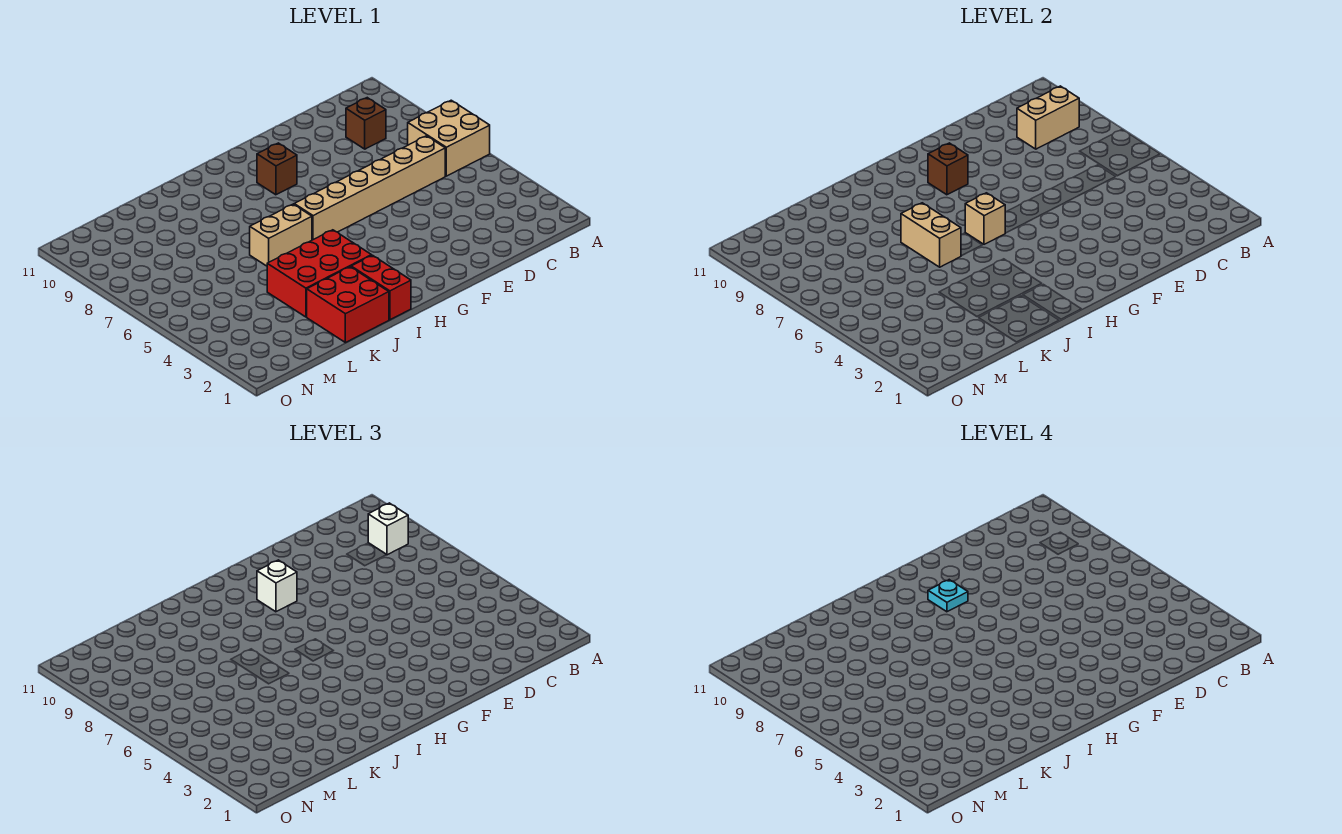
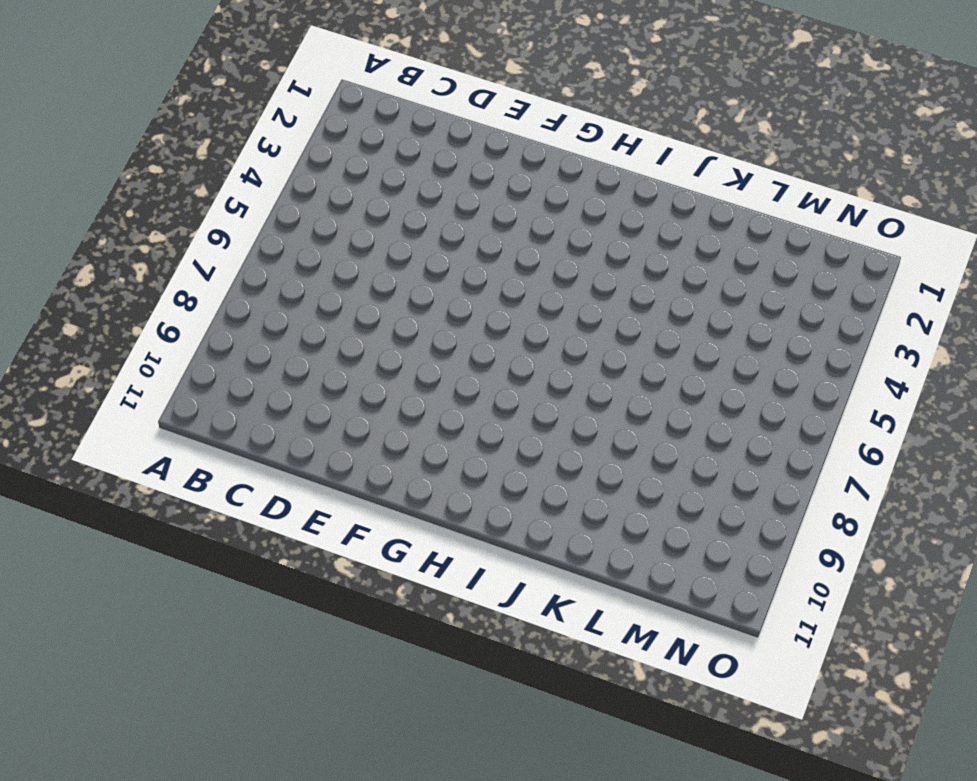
none -> tan brick A6:B7 level 1
none -> tan brick C6:H6 level 1
none -> brown brick C9 level 1

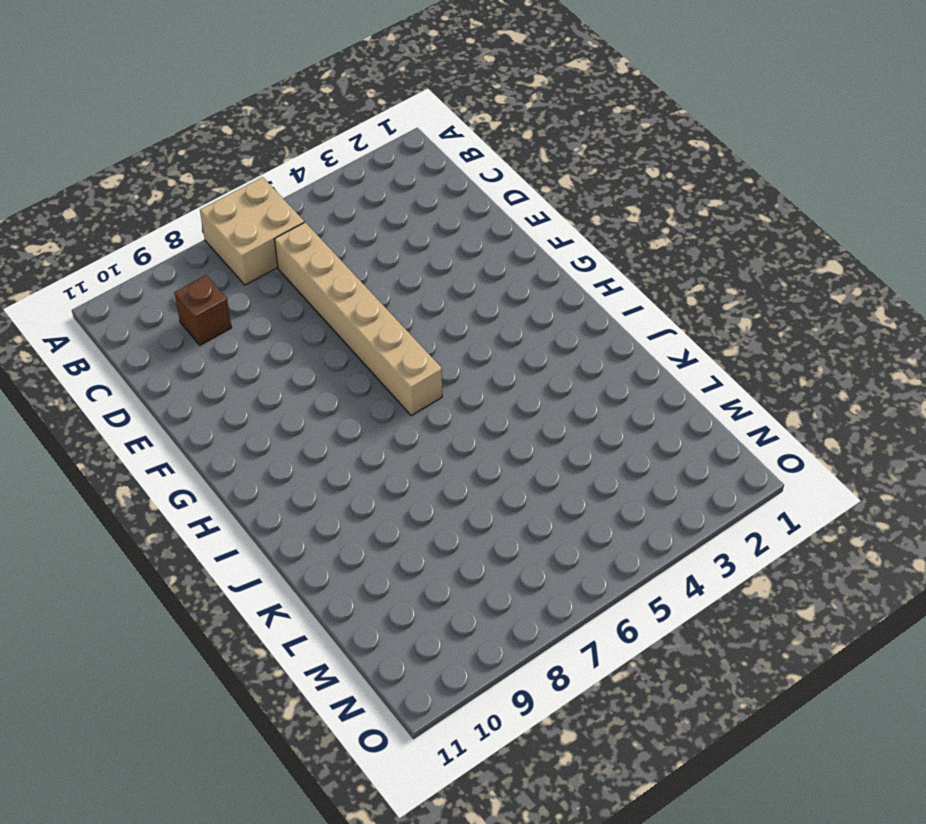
none -> brown brick G9 level 1
none -> red brick I1:I2 level 1
none -> red brick I3:K4 level 1

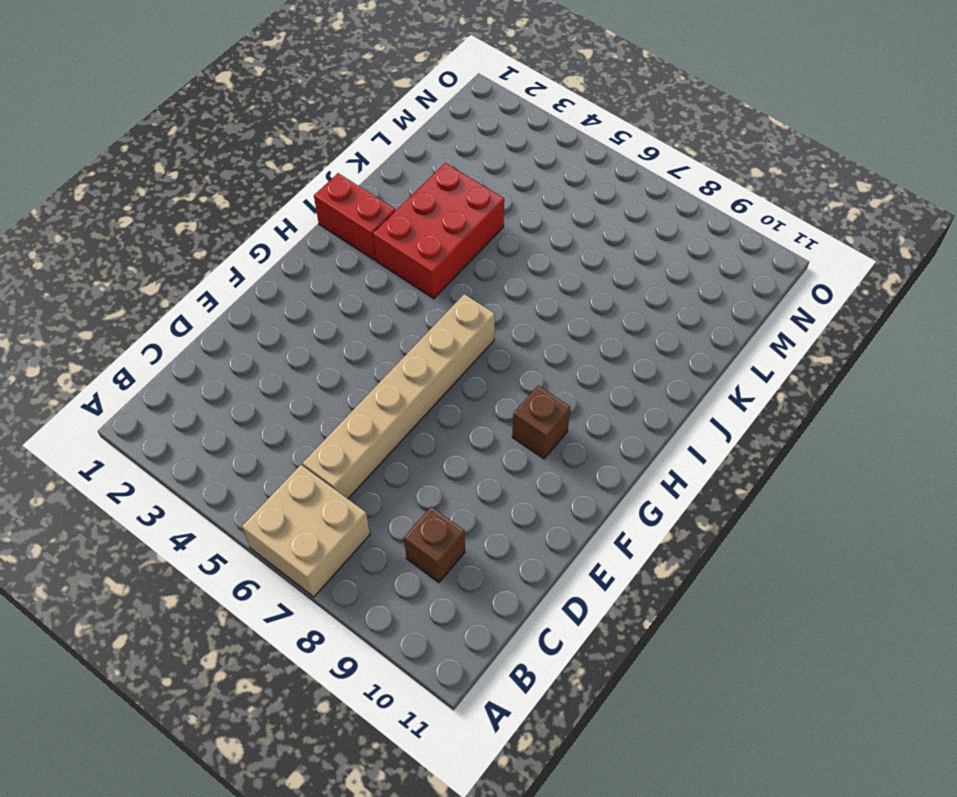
none -> tan brick I6:J6 level 1
none -> red brick J1:K2 level 1
none -> tan brick B9:C9 level 2

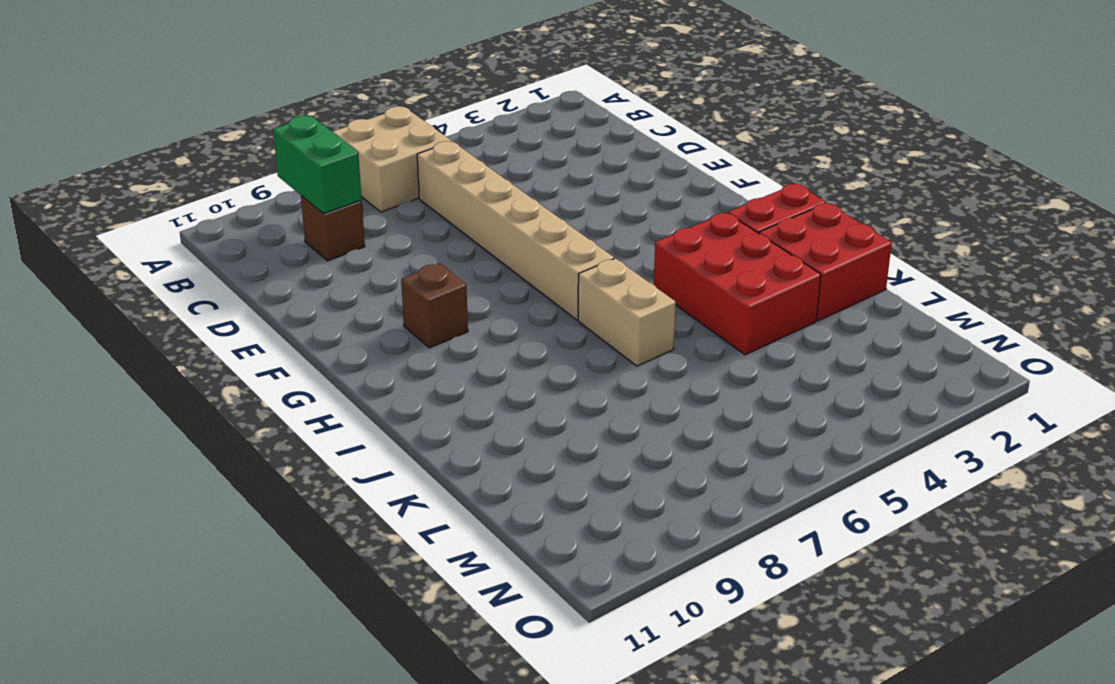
green brick B9:C9 level 2 -> tan brick B9:C9 level 2
none -> brown brick G9 level 2
none -> tan brick H6 level 2
none -> tan brick J6:J7 level 2

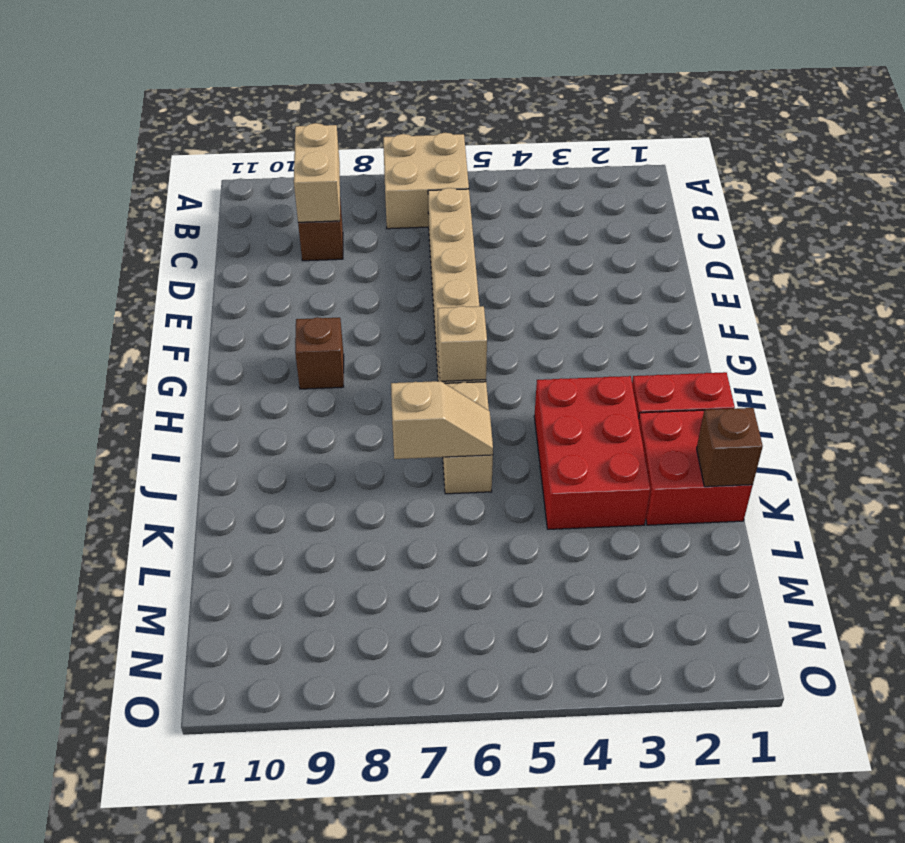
tan slope J6:J7 level 2 top 7 -> tan brick J6:J7 level 2
brown brick K1 level 2 -> brown brick G9 level 2
none -> white brick B9 level 3
none -> white brick G9 level 3
none -> cyan plate G9 level 4

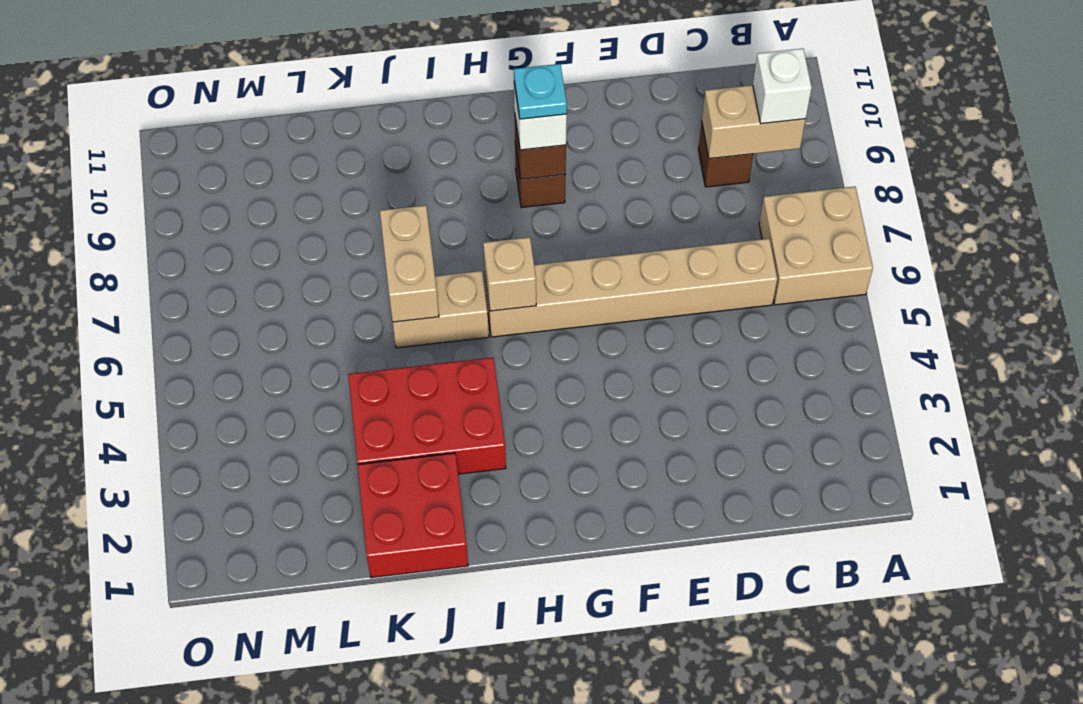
none -> red brick I1:I2 level 1

